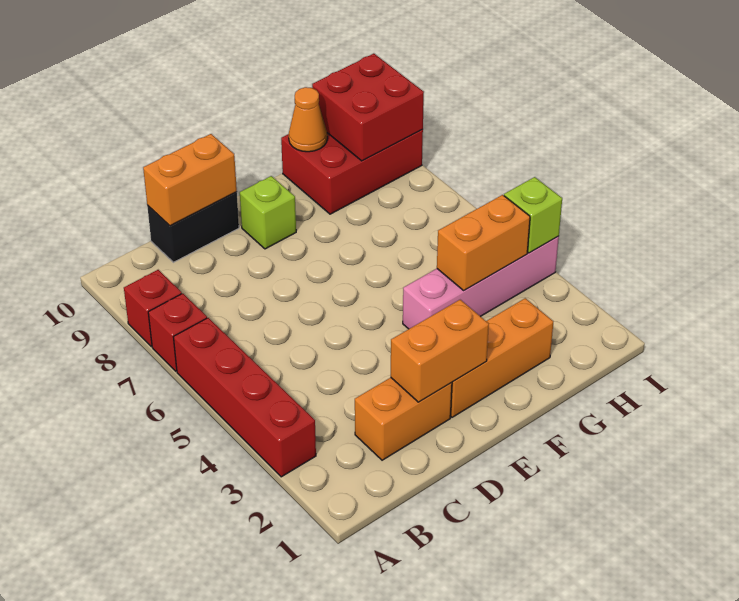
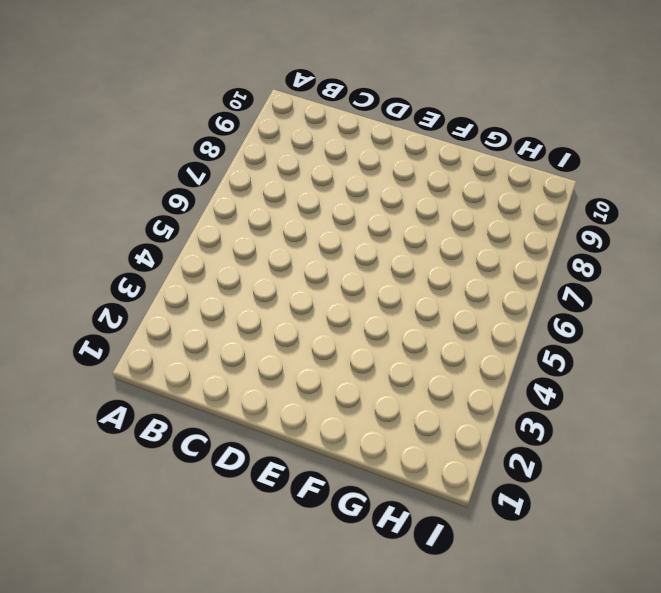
none -> red brick A3:A6 level 1
none -> red brick A7 level 1
none -> red brick A8 level 1

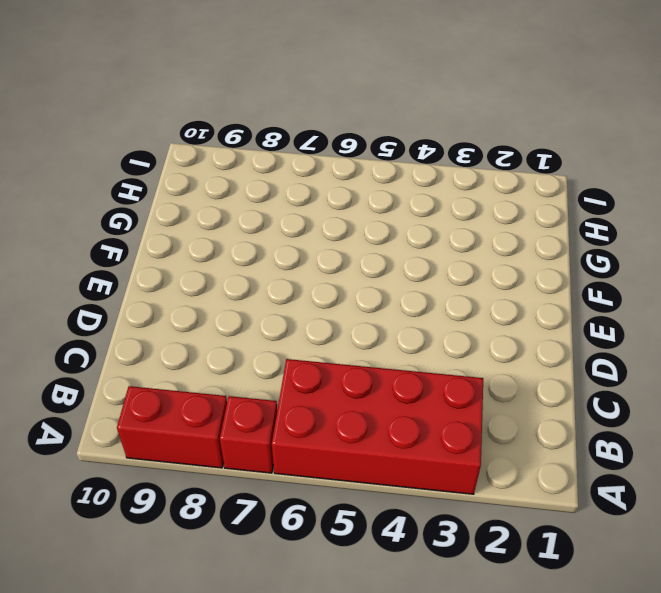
red brick A3:B6 level 1 -> red brick A3:A6 level 1
red brick A8:A9 level 1 -> red brick A8 level 1
none -> orange brick C2:D2 level 1
none -> black brick C10:D10 level 1
none -> orange brick E2:G2 level 1

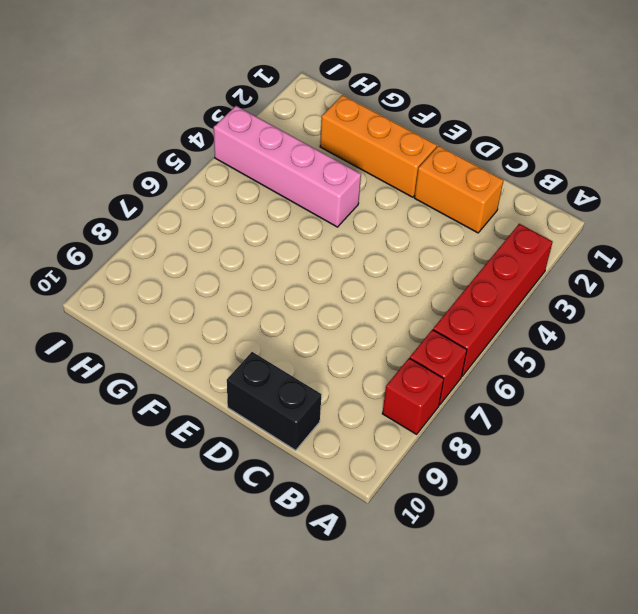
none -> lime brick E9 level 1
none -> red brick G9:I10 level 1
none -> orange brick C10:D10 level 2

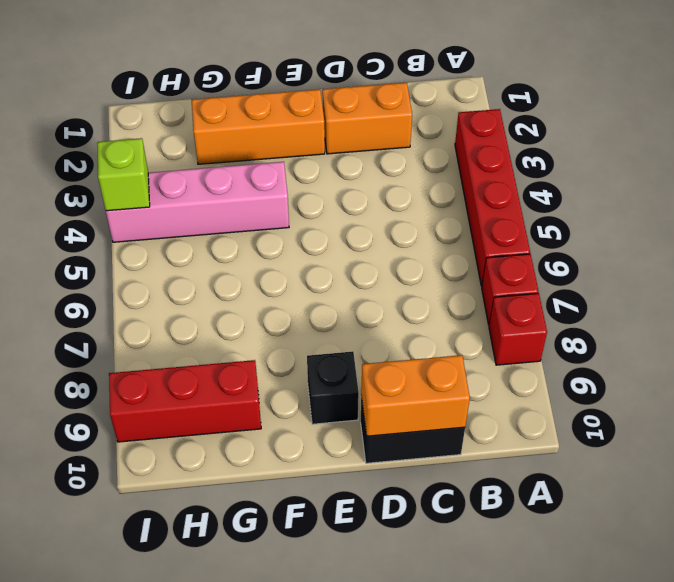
black brick E9 level 1 -> lime brick E9 level 1
red brick G9:I9 level 1 -> red brick G9:I10 level 1
none -> orange brick D2:E2 level 2
none -> orange brick G4:H4 level 2
none -> orange cone G10 level 2

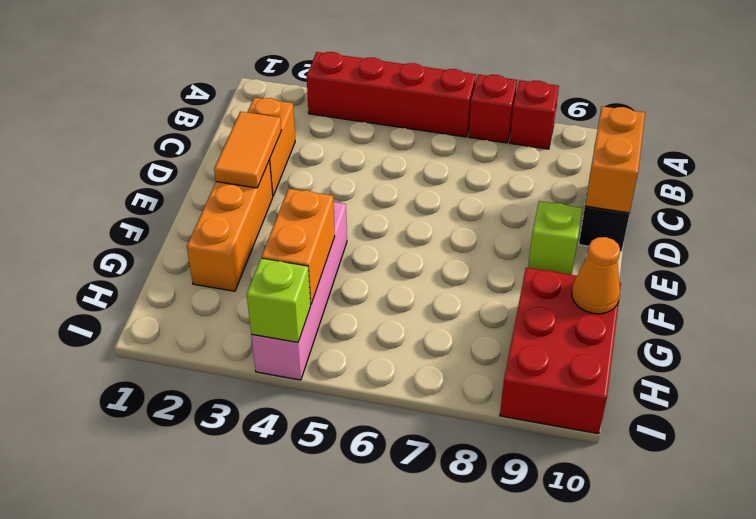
orange tile D2:E2 level 2 -> orange brick D2:E2 level 2
none -> red brick H9:I10 level 2

